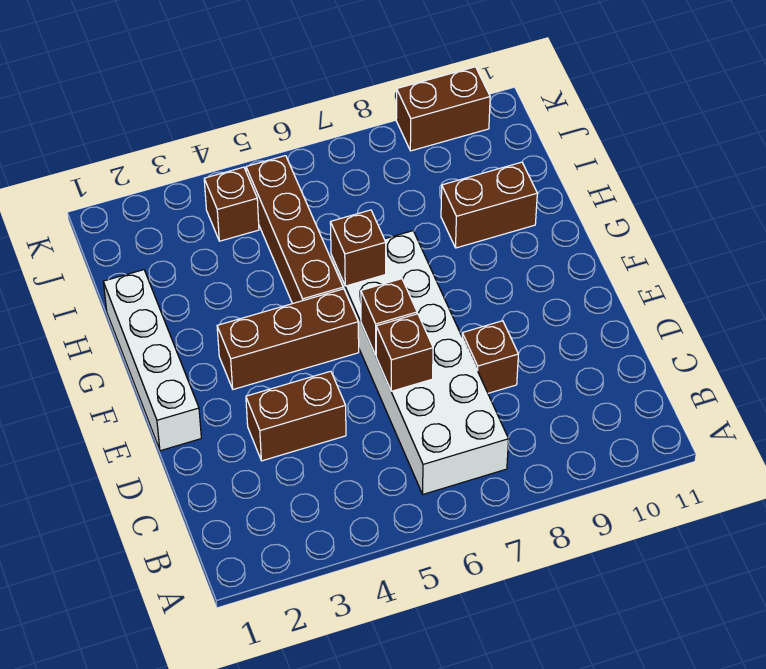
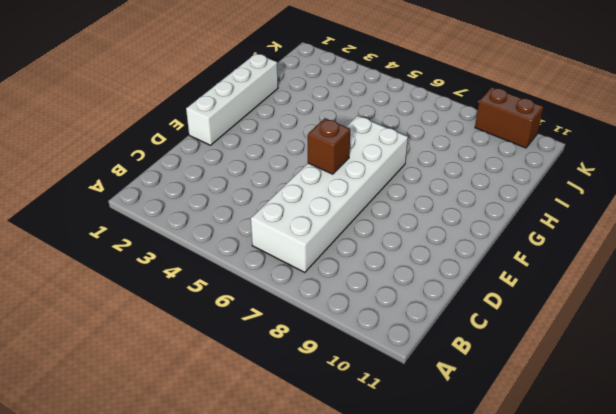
none -> brown brick D3:D4 level 1
none -> brown brick D8 level 1
none -> brown brick F3:F5 level 1

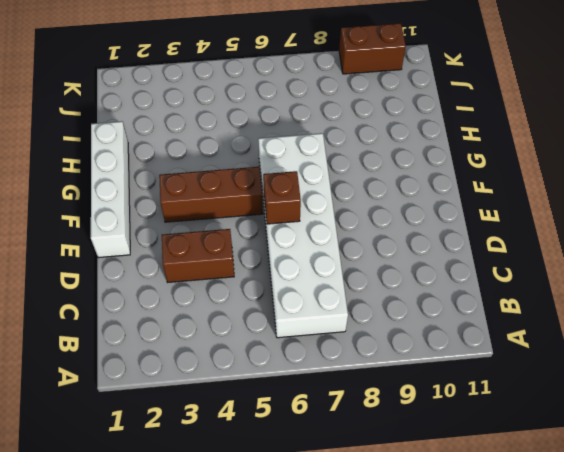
none -> brown brick D8 level 1
none -> brown brick G5:J5 level 1
none -> brown brick H9:H10 level 1

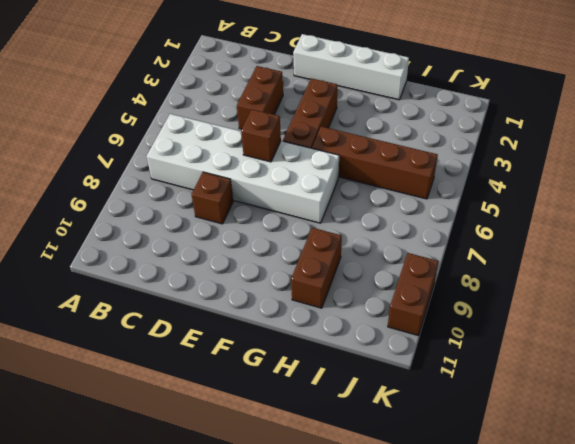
none -> brown brick J4 level 1
none -> brown brick D6 level 2
none -> brown brick G6 level 2

